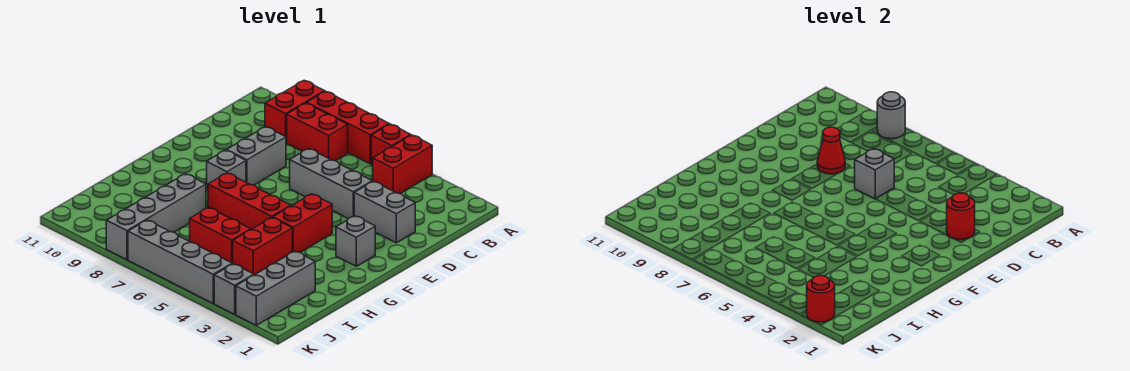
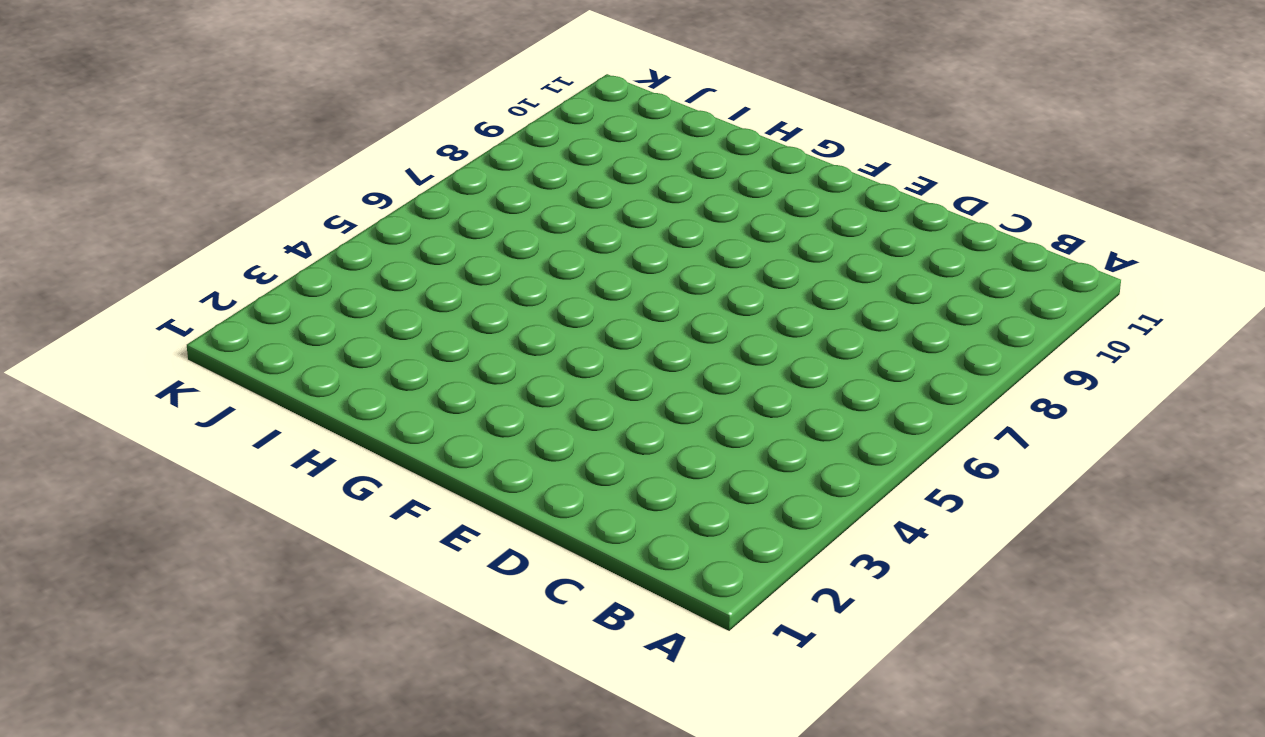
none -> red brick A4:B4 level 1
none -> red brick A5 level 1
none -> red brick A6:A8 level 1

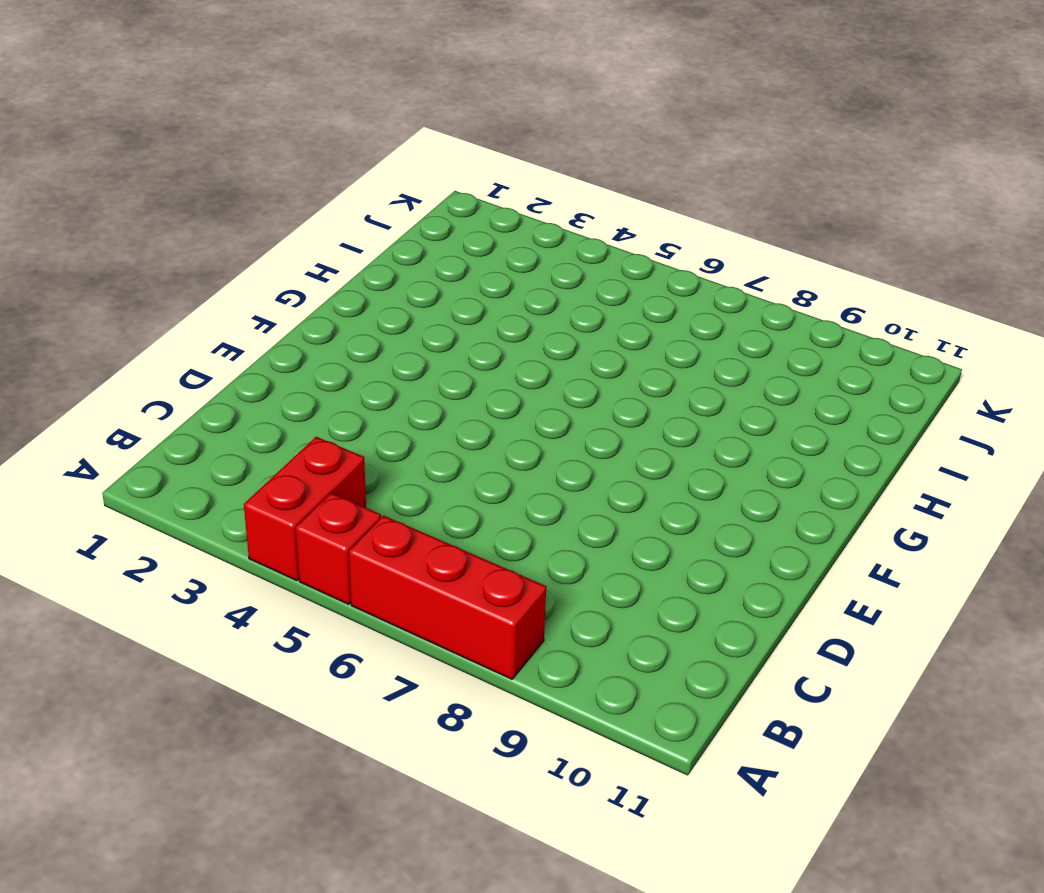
none -> red brick A9:B9 level 1
none -> red brick B7:B8 level 1
none -> grey brick D2:D3 level 1

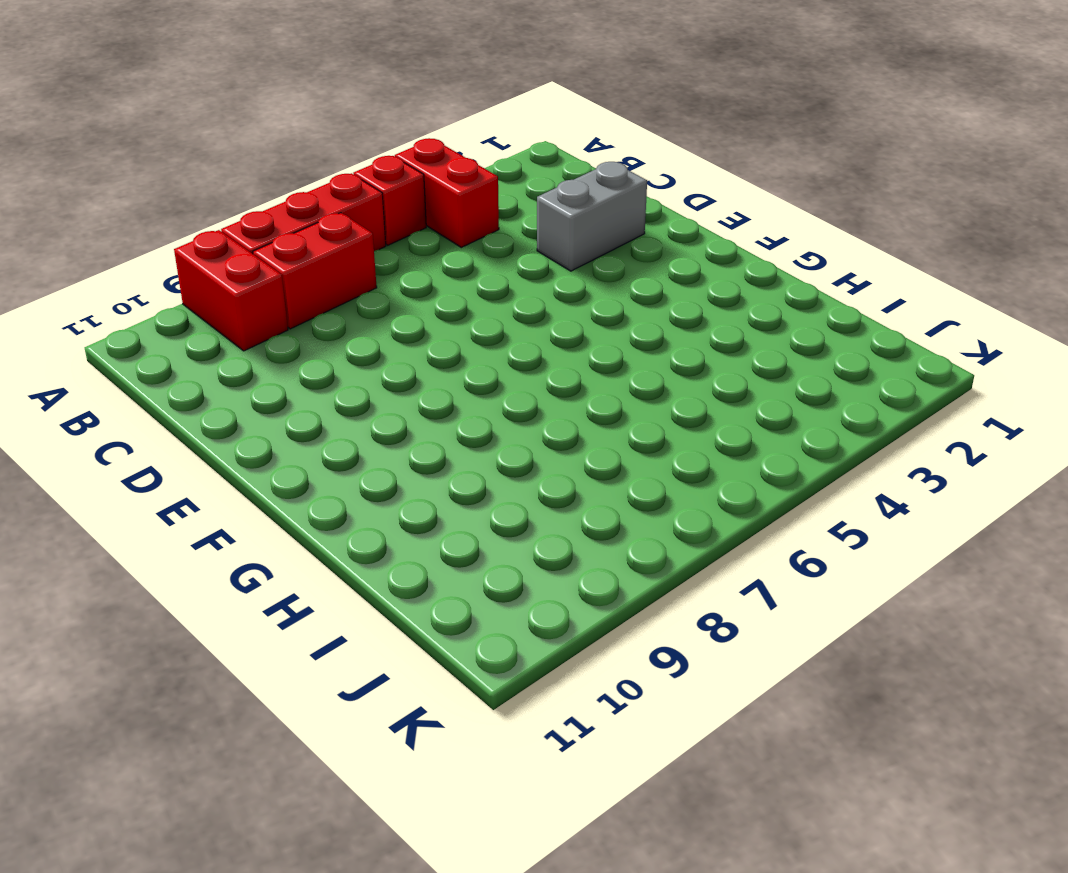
none -> grey brick D4:D6 level 1
none -> grey brick D8:E8 level 1
none -> grey brick F2 level 1

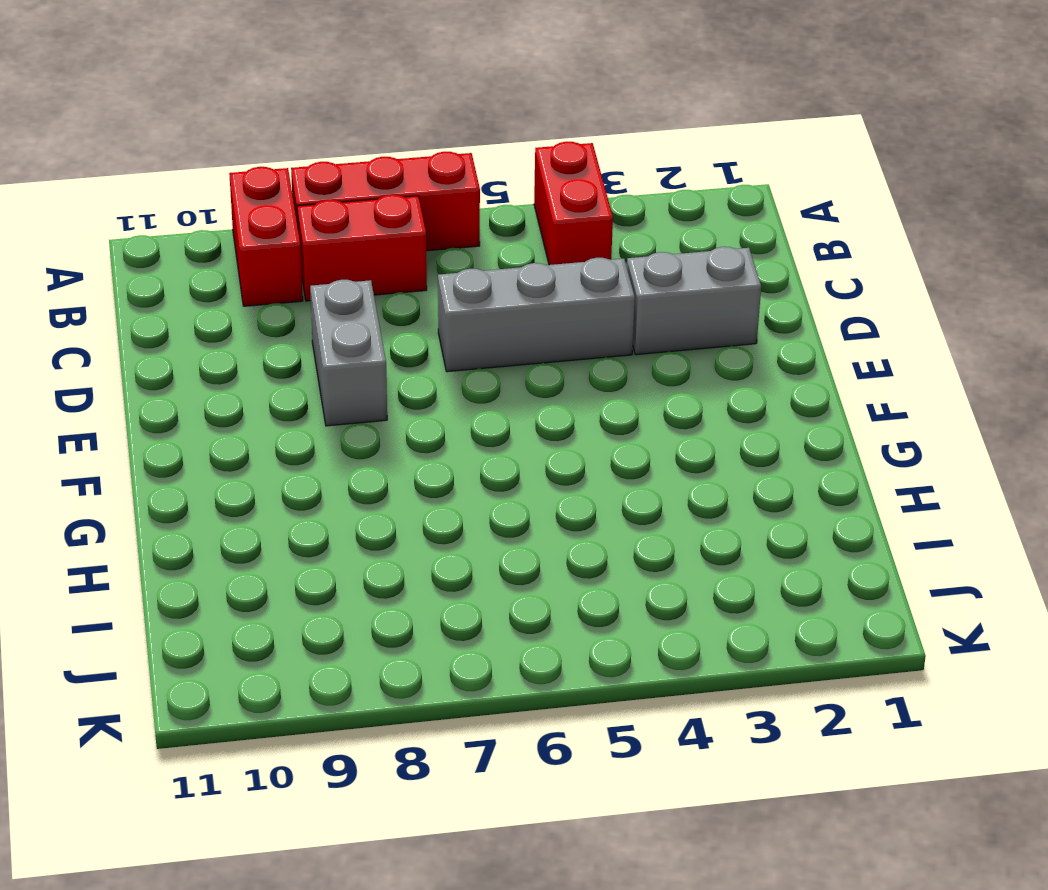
none -> red brick A5 level 1
none -> grey brick F2 level 1
none -> red brick F4:G4 level 1

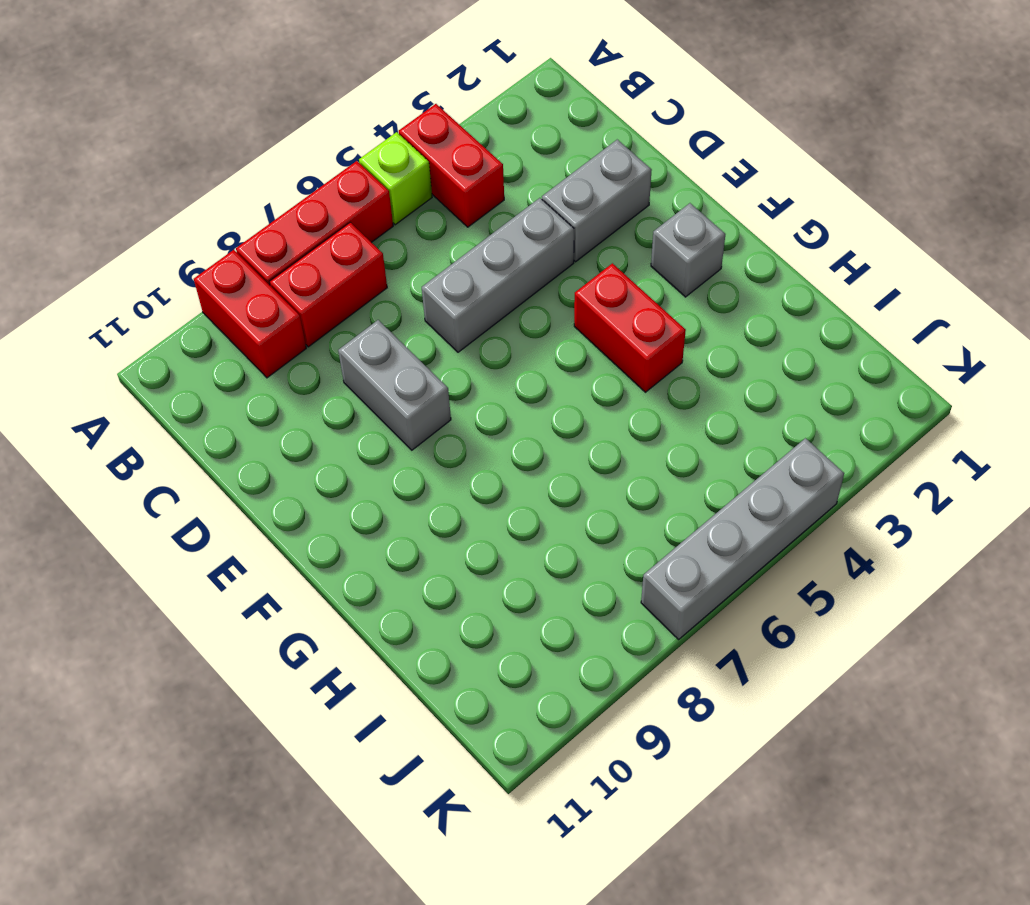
lime brick A5 level 1 -> red brick A5 level 1
none -> grey brick F8 level 1
none -> red brick G5:G7 level 1
none -> red brick H4:I4 level 1

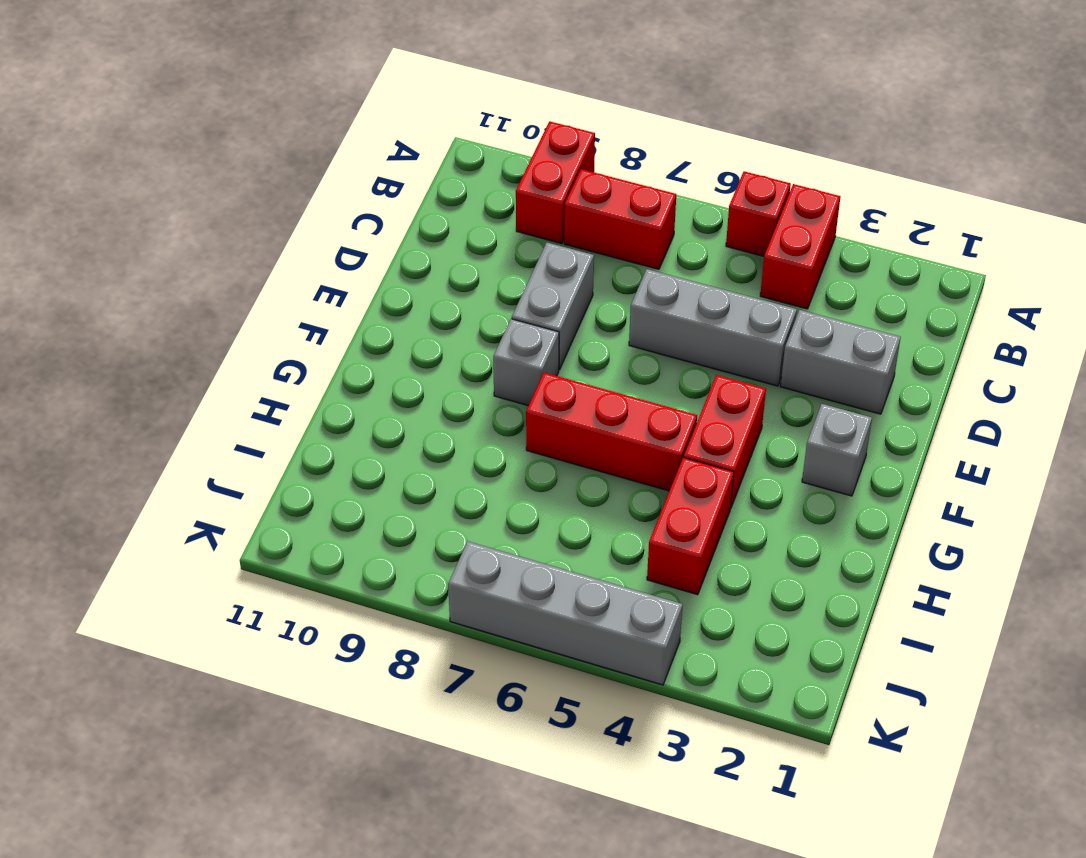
none -> red brick A6:A8 level 1
none -> grey brick H8:K8 level 1
none -> grey brick I2:K2 level 1

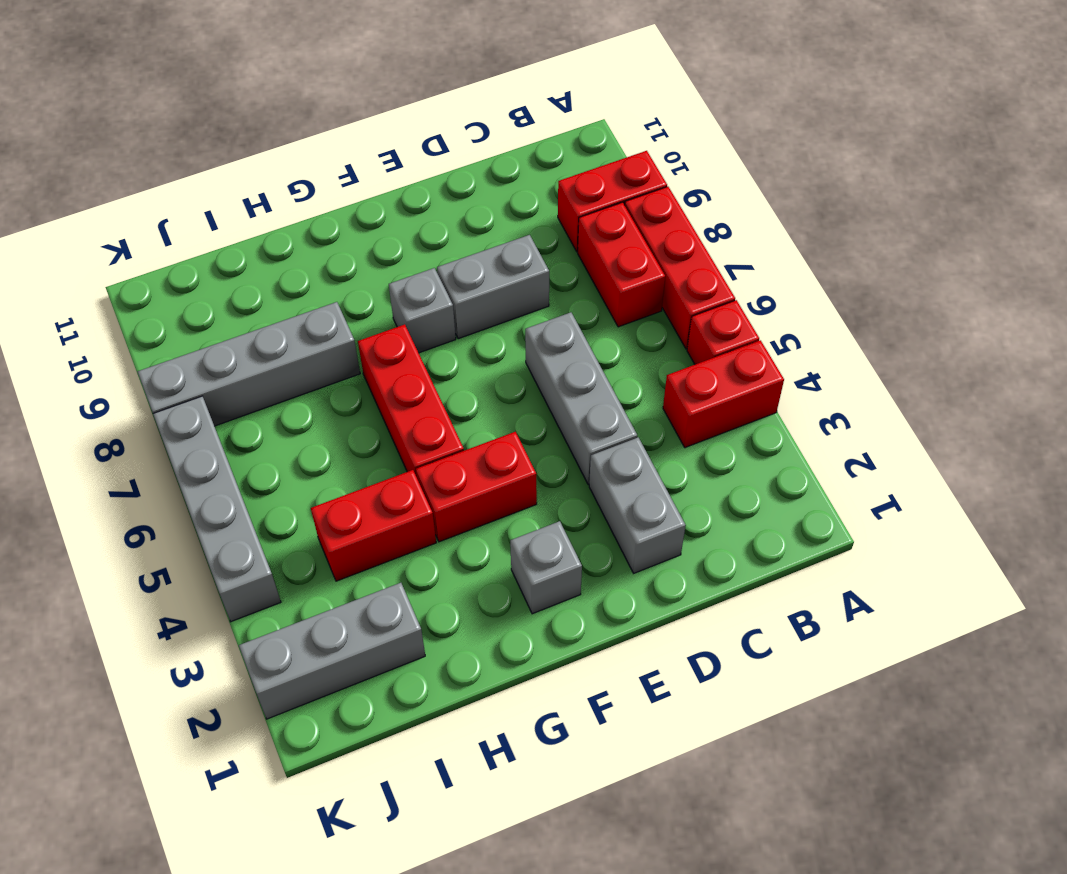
none -> red brick I5:I6 level 1
none -> grey brick K3 level 1
none -> grey round brick A8 level 2

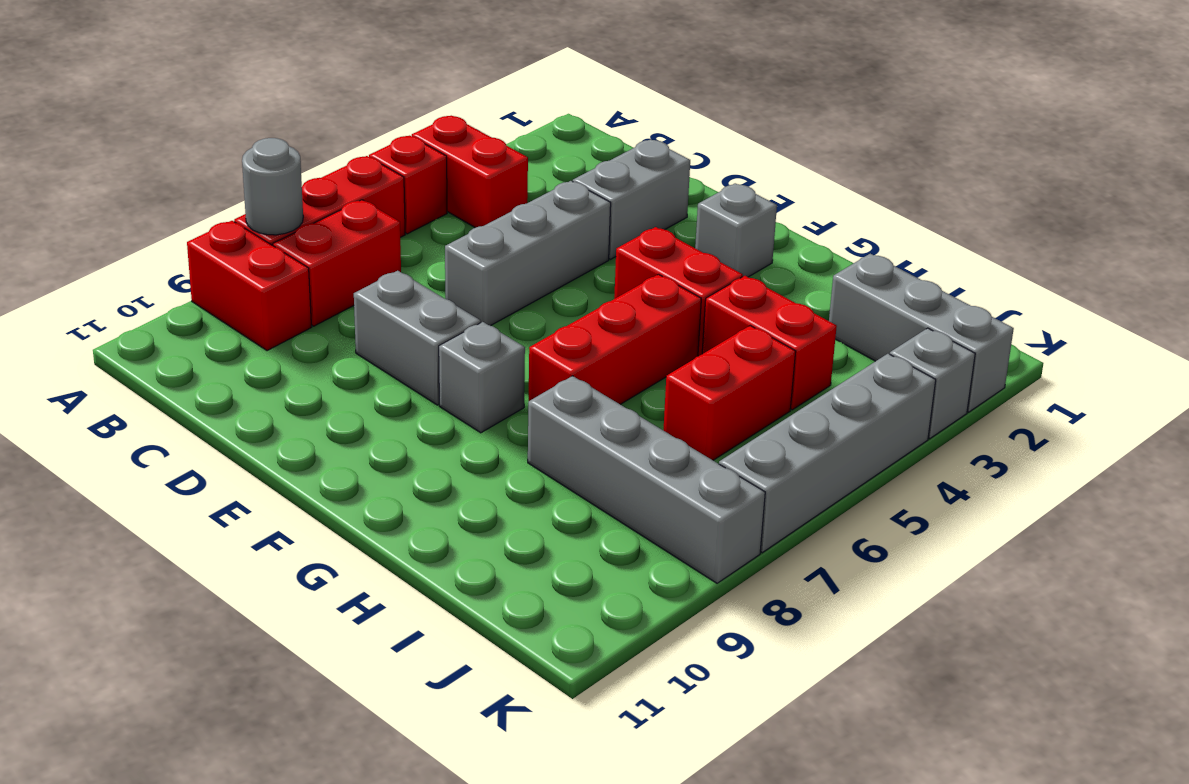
none -> red round brick D2 level 2
none -> grey brick D6 level 2
none -> red cone D8 level 2

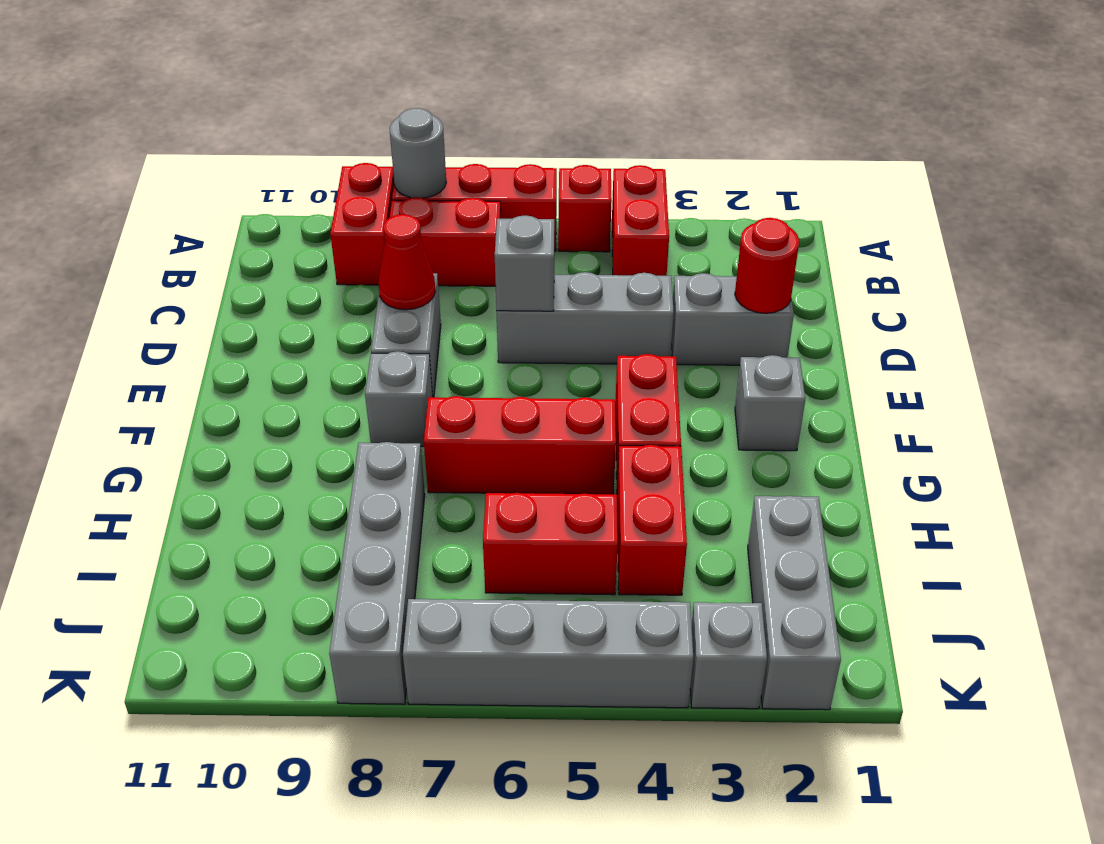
none -> red round brick K2 level 2

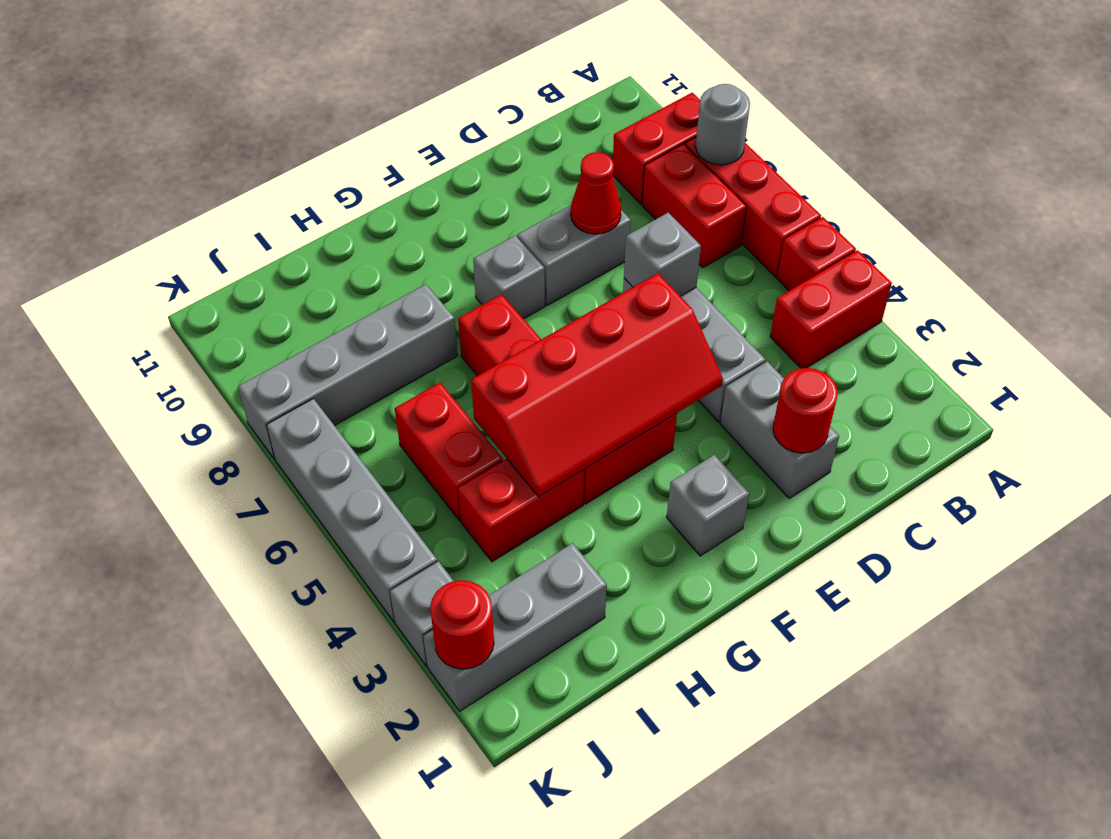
red slope E4:H5 level 2 top 5 -> none

